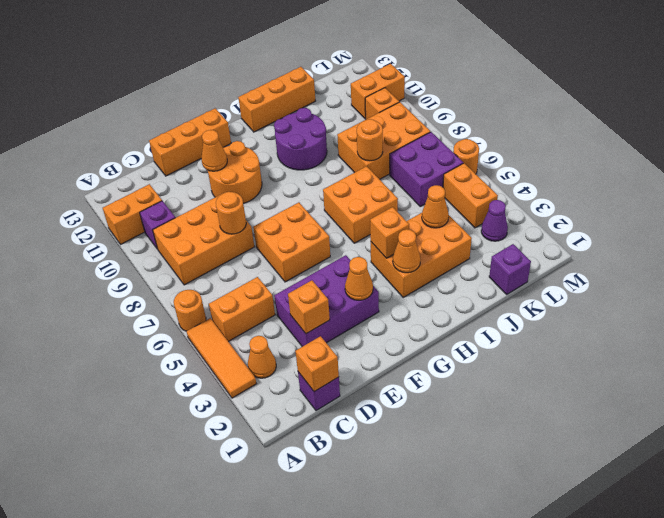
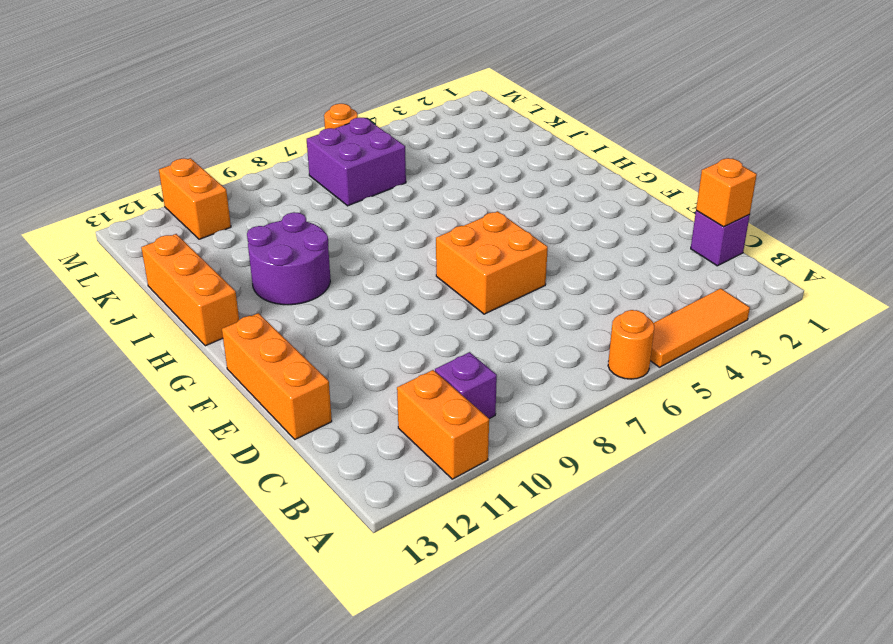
none -> orange cone B3 level 1
none -> orange brick B5:C5 level 1
none -> orange brick B8:D9 level 1
none -> purple brick D3:F4 level 1

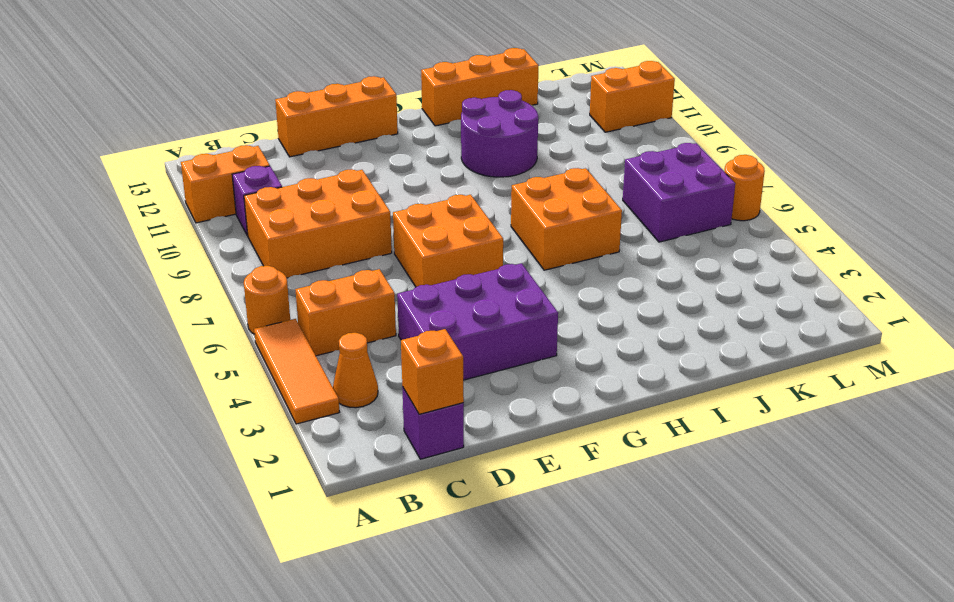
none -> orange round brick E10:F11 level 1
none -> orange brick H3:J4 level 1
none -> orange brick J8:L9 level 1
none -> purple brick K1 level 1

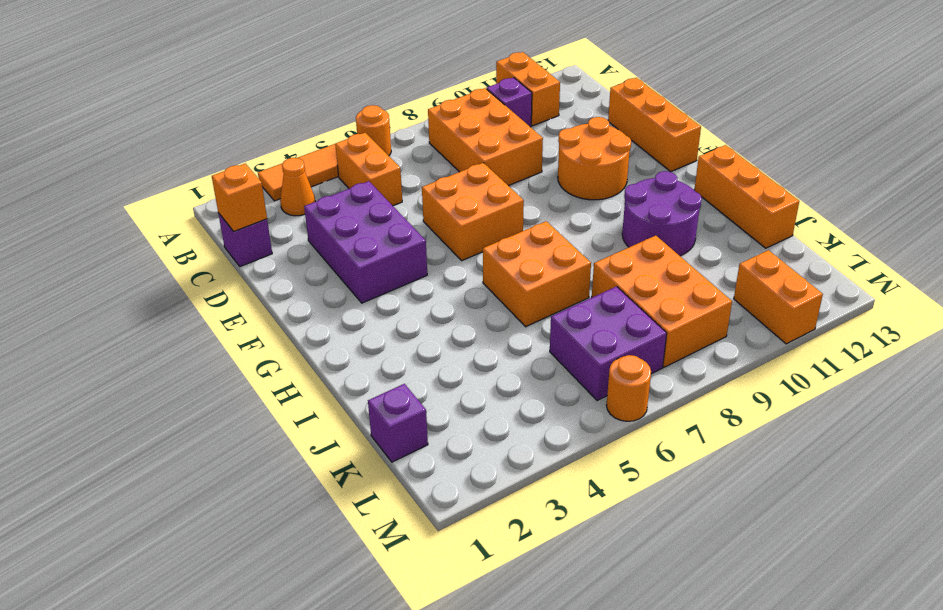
none -> orange brick H3:J4 level 1
none -> purple cone L3 level 1
none -> orange brick L4:L5 level 1
none -> orange brick L10 level 1

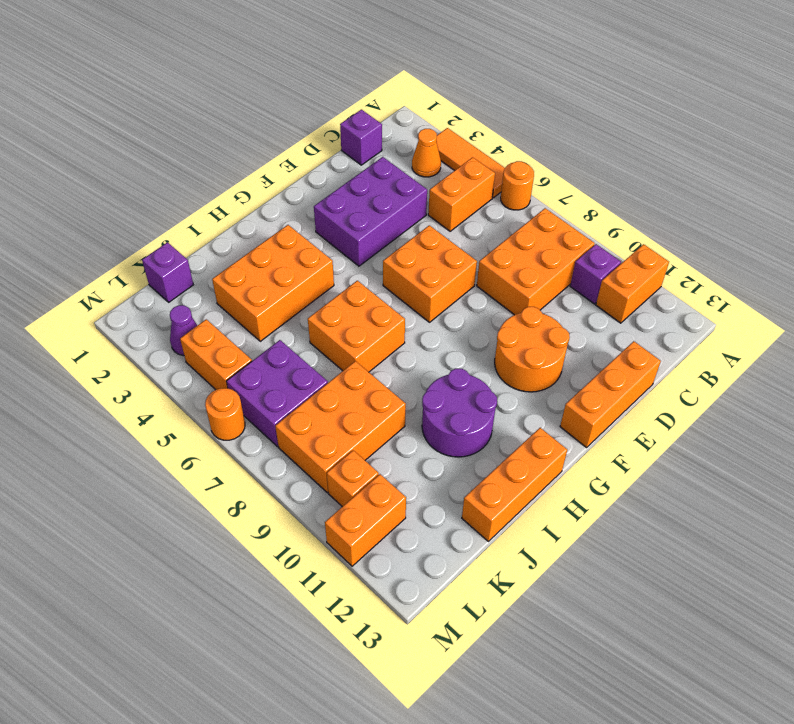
none -> orange brick C1 level 2
none -> orange brick D3 level 2
none -> orange round brick D8 level 2
none -> orange cone E11 level 2

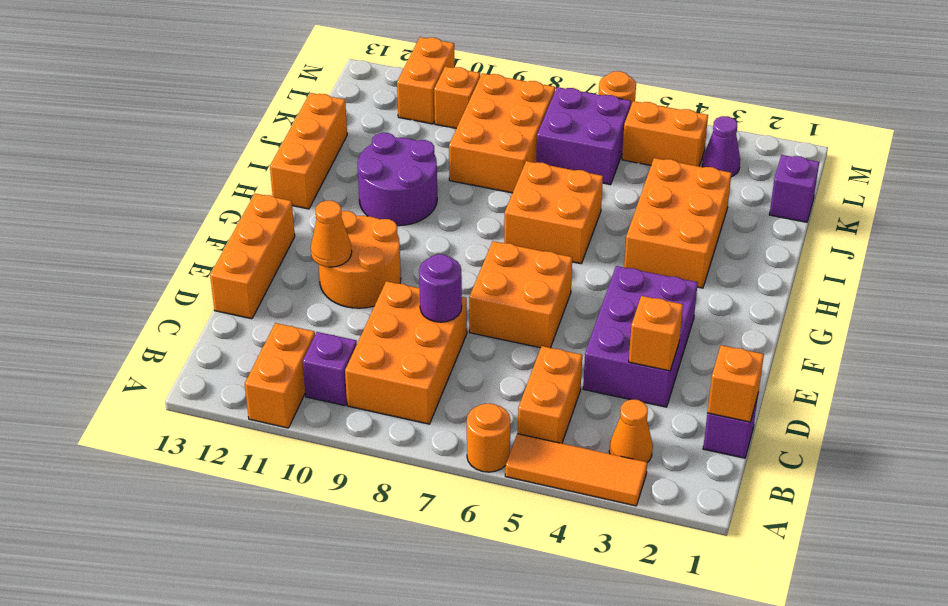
purple round brick D8 level 2 -> orange round brick D8 level 2
none -> orange cone F3 level 2
none -> orange cone H3 level 2
none -> orange brick H4 level 2
none -> orange cone J4 level 2

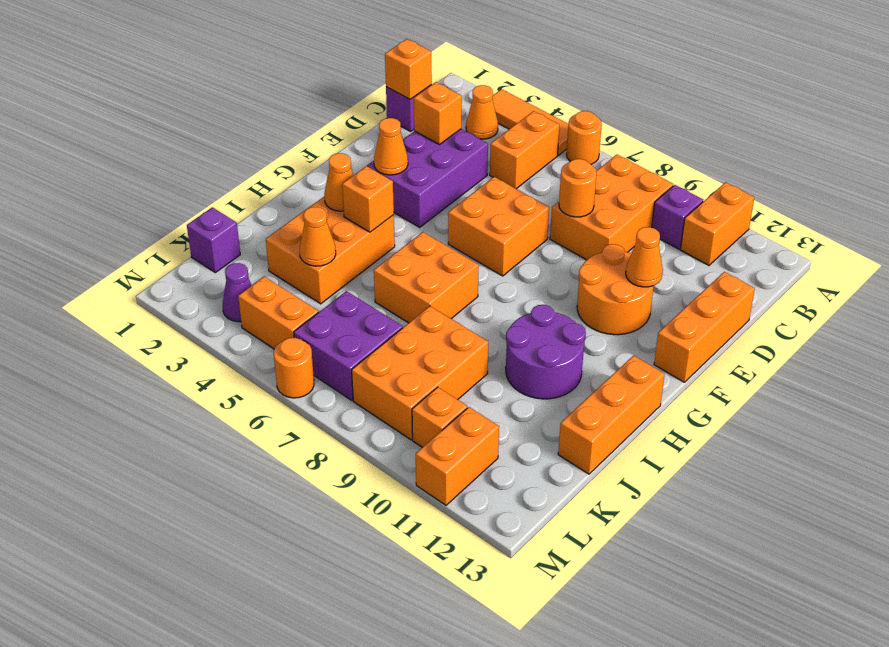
none -> orange round brick J8 level 2

